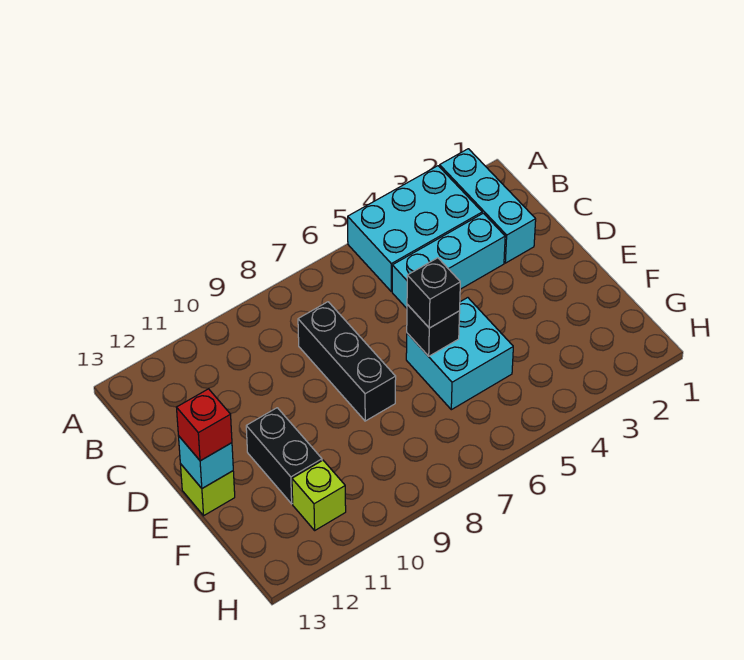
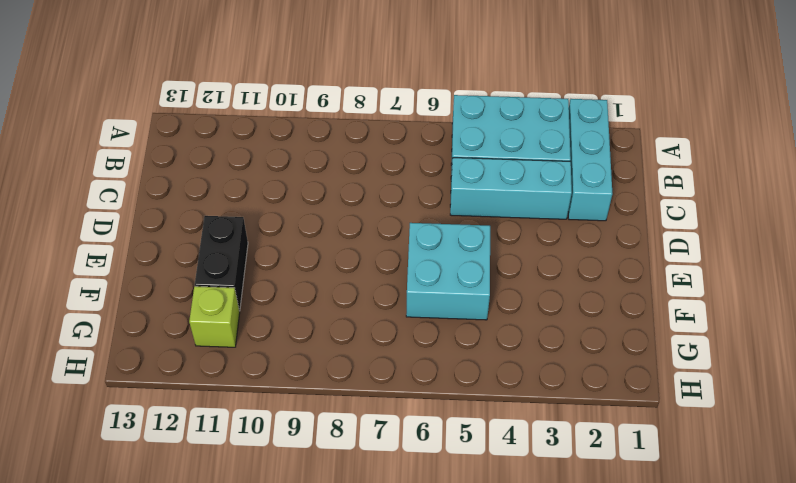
none -> black brick C8:E8 level 1
none -> lime brick E13 level 1
none -> black brick E6 level 2

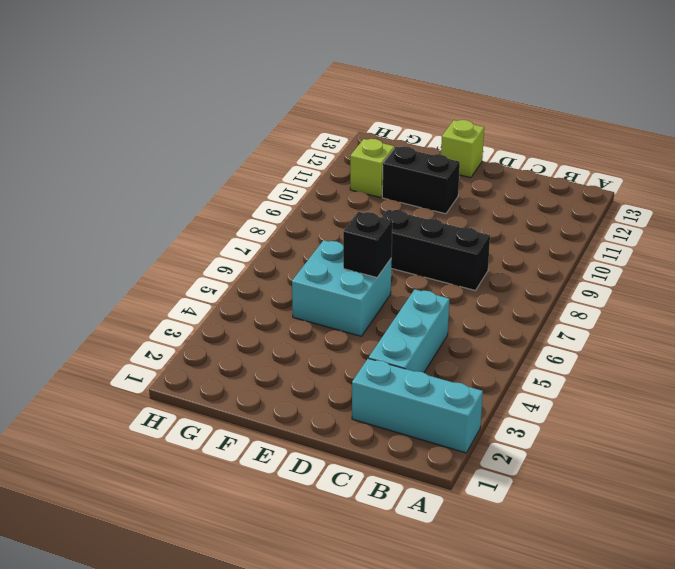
none -> cyan brick A3:B5 level 1
none -> cyan brick E13 level 2
none -> black brick E6 level 3

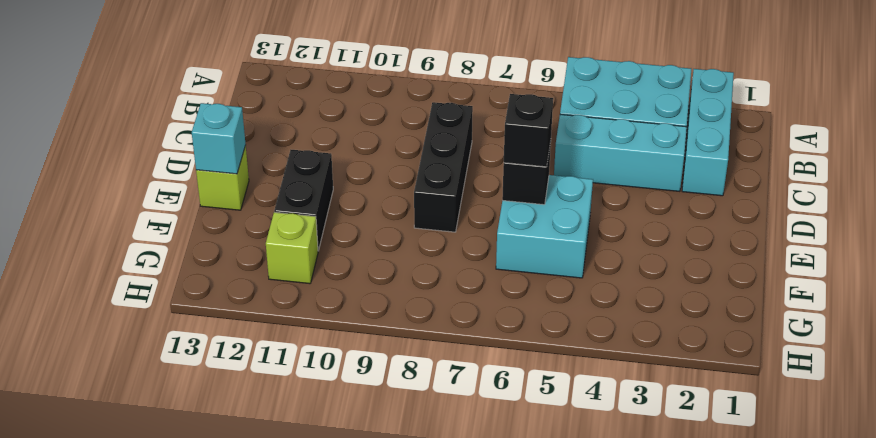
none -> red brick E13 level 3

